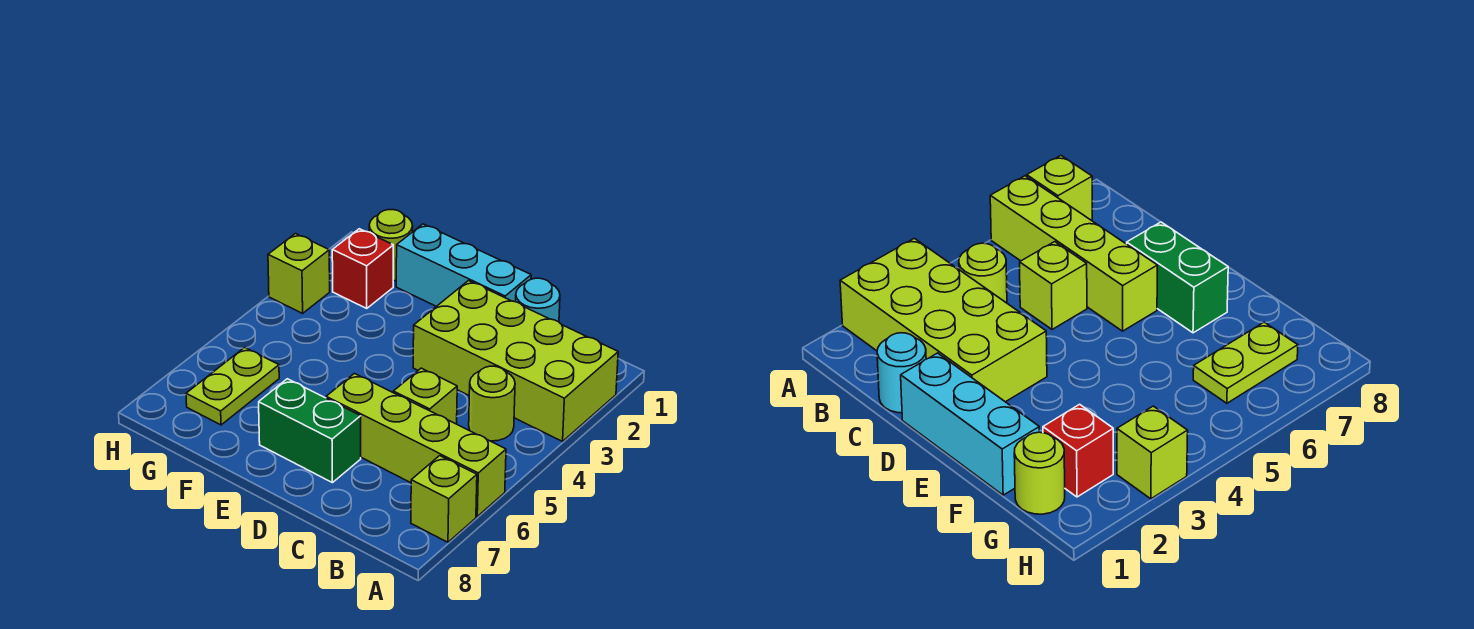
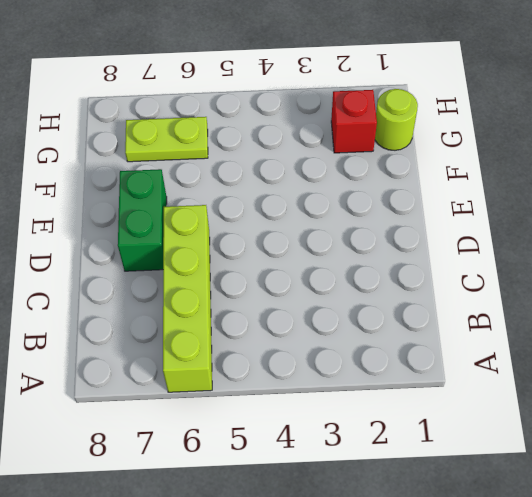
none -> lime brick A2:D3 level 1
none -> lime brick A7 level 1
none -> lime round brick B4 level 1

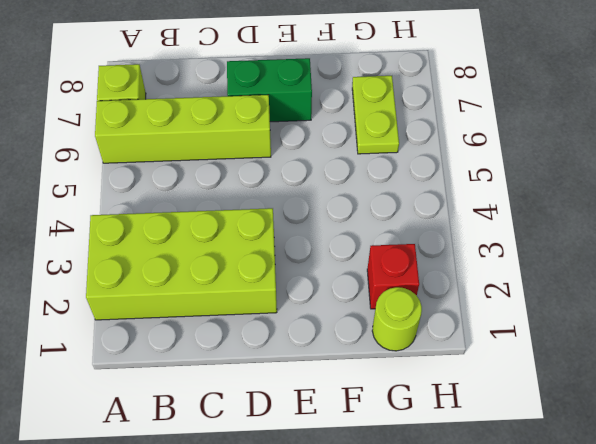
none -> lime round brick B4 level 1
none -> cyan round brick C1 level 1
none -> lime brick C5 level 1

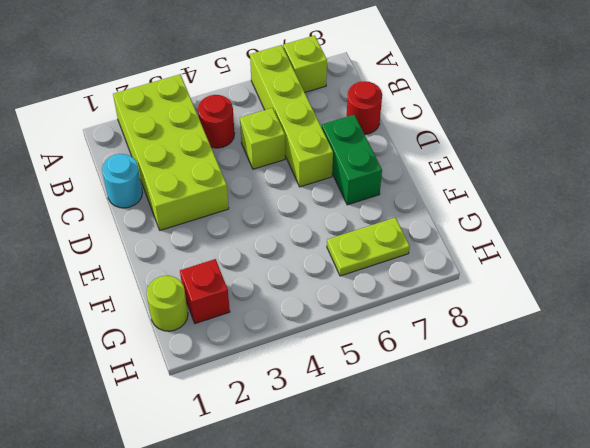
red round brick B4 level 1 -> lime round brick B4 level 1
red round brick C8 level 1 -> none
none -> cyan brick D1:F1 level 1
none -> lime brick H3 level 1

